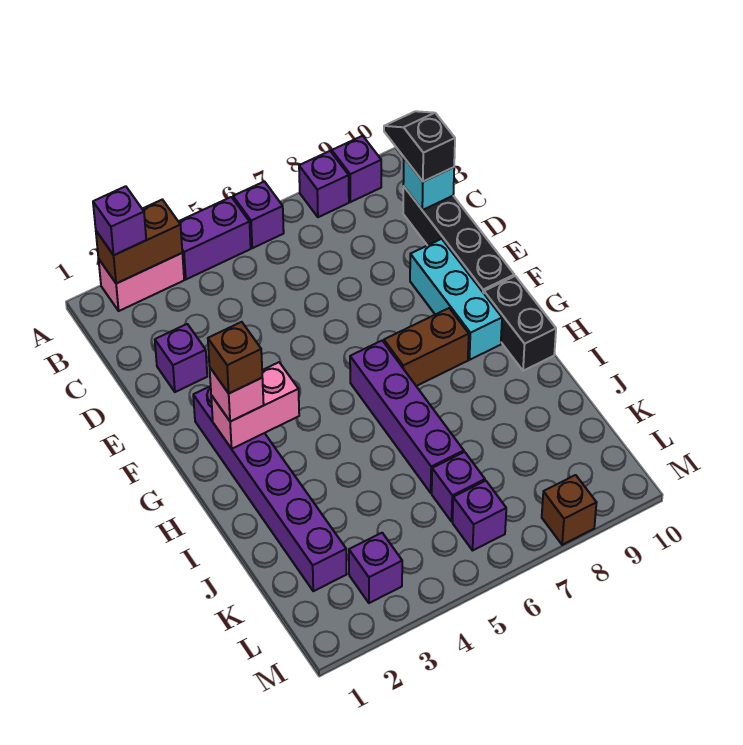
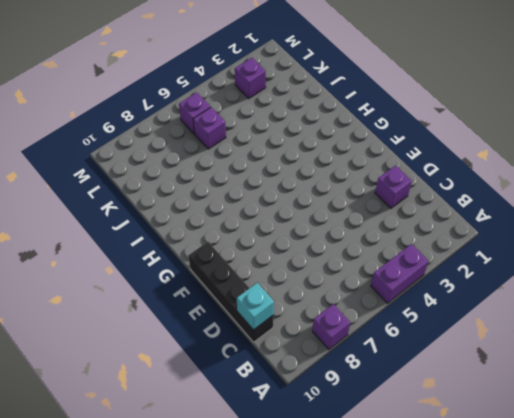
none -> pink brick A2:A3 level 1
none -> purple brick A6 level 1
none -> purple brick A9 level 1

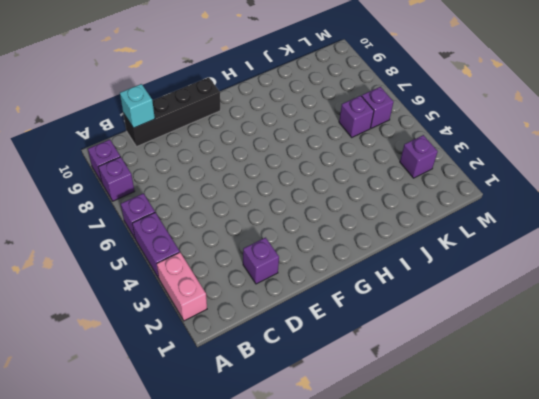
none -> cyan brick E9:G9 level 1
none -> purple brick F2:K2 level 1
none -> purple brick G6:J6 level 1

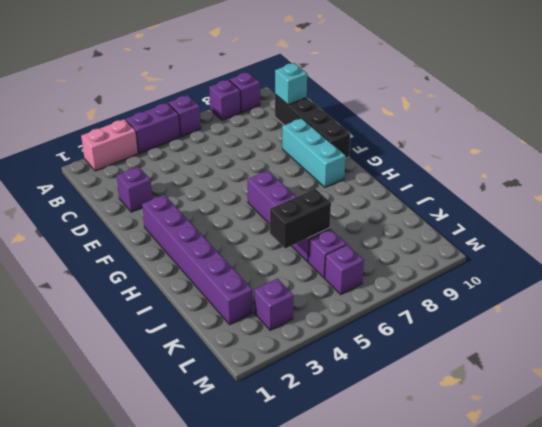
black brick J5:J6 level 2 -> black brick G10:H10 level 1
none -> brown brick G7:G8 level 1
none -> brown brick M8 level 1
none -> brown brick A2:A3 level 2

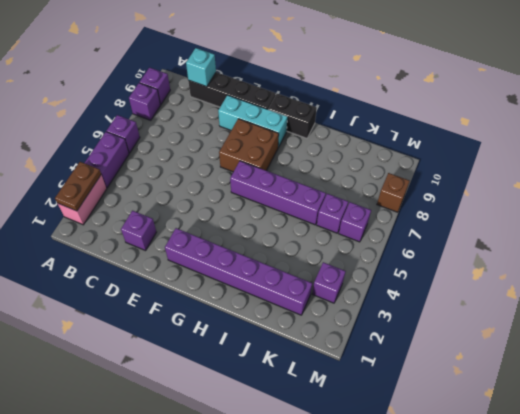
brown plate A2:A3 level 2 -> brown brick A2:A3 level 2
brown brick F7:G8 level 1 -> brown brick G7:G8 level 1
none -> pink brick G2:G3 level 2
none -> purple brick A2 level 3
none -> black slope B10:C10 level 3 top C

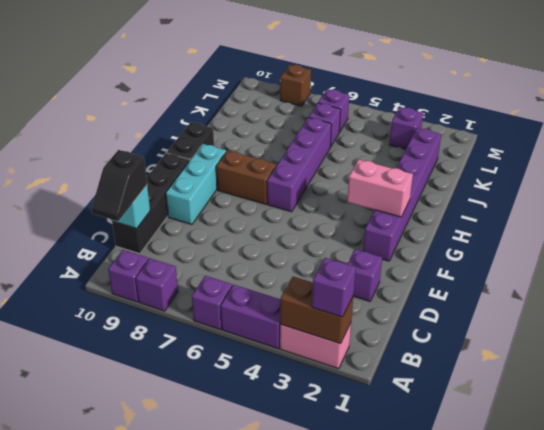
none -> pink brick G2 level 3
none -> brown brick G2 level 4

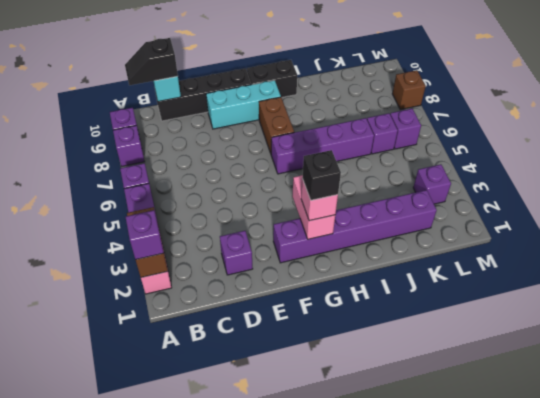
black brick G2 level 4 -> brown brick G2 level 4

